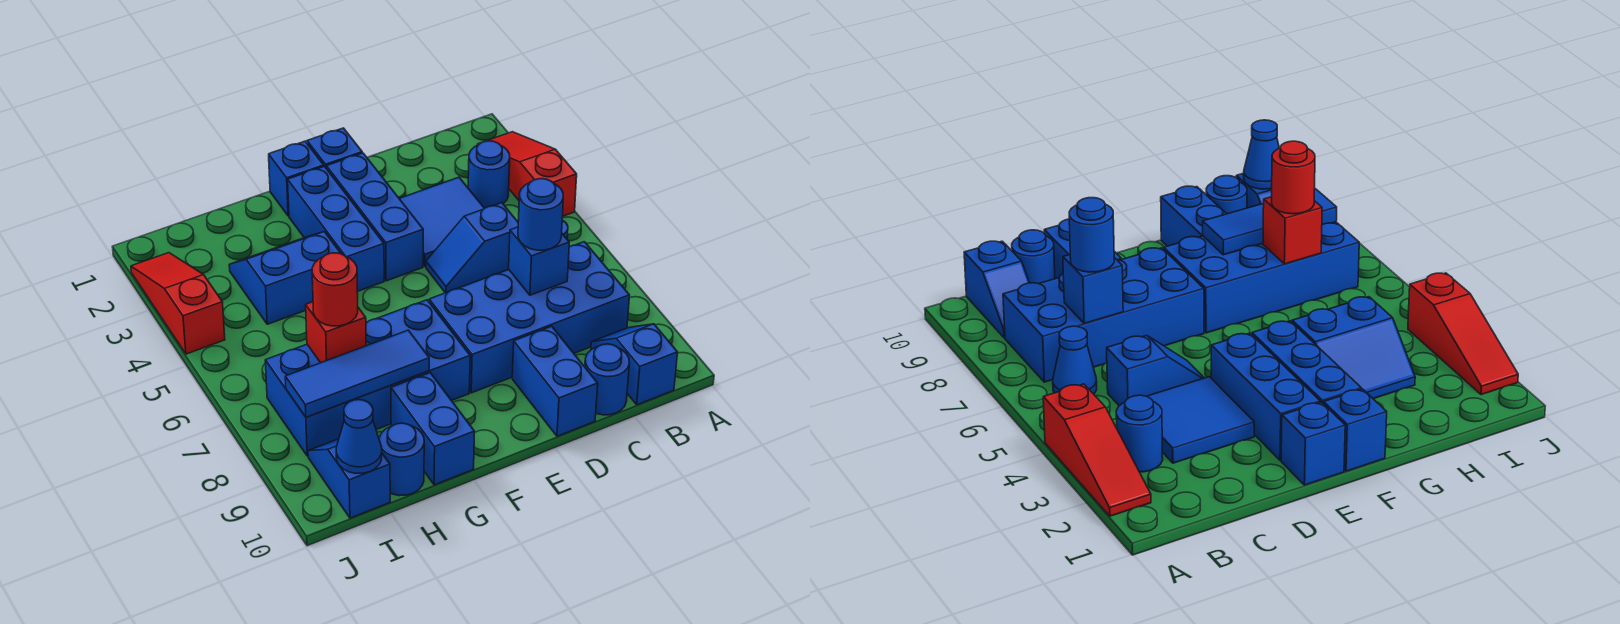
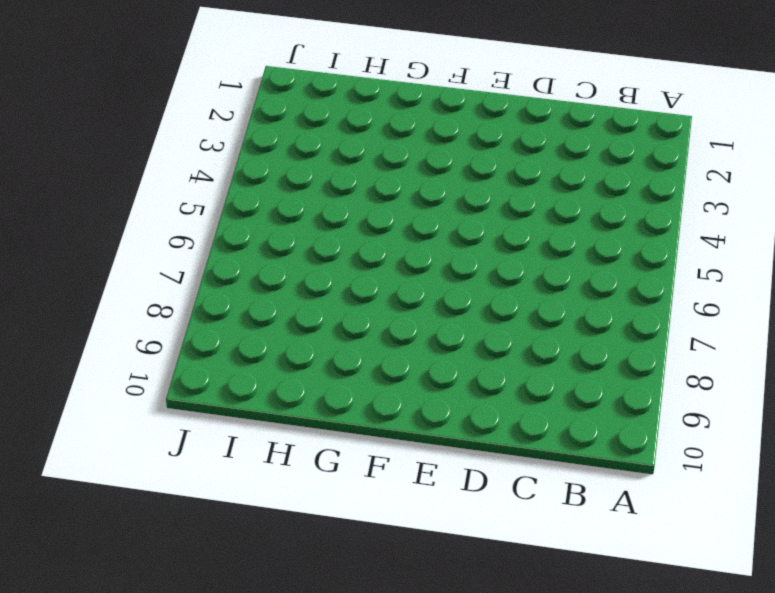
none -> red slope A2:A4 level 1 top 4
none -> blue round brick B3 level 1
none -> blue cone B6 level 1

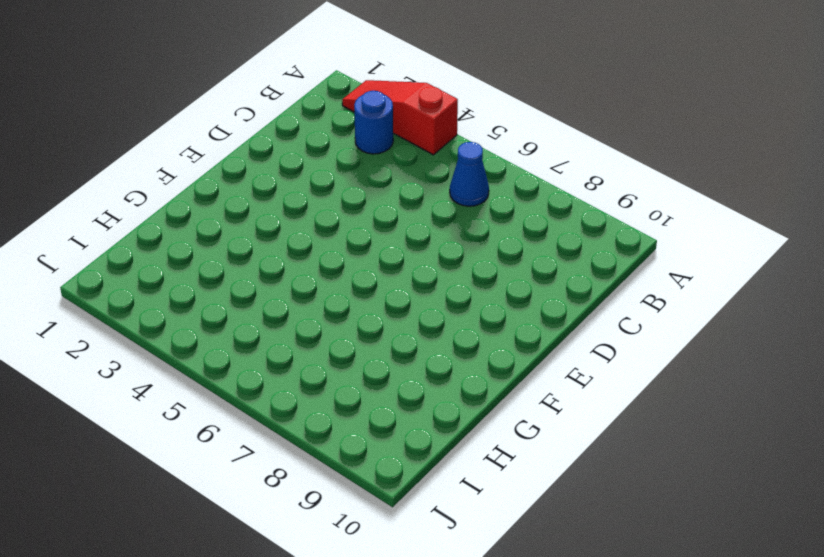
none -> blue brick B7:E8 level 1
none -> blue slope B9:B10 level 1 top 10
none -> blue tile C3:D4 level 1

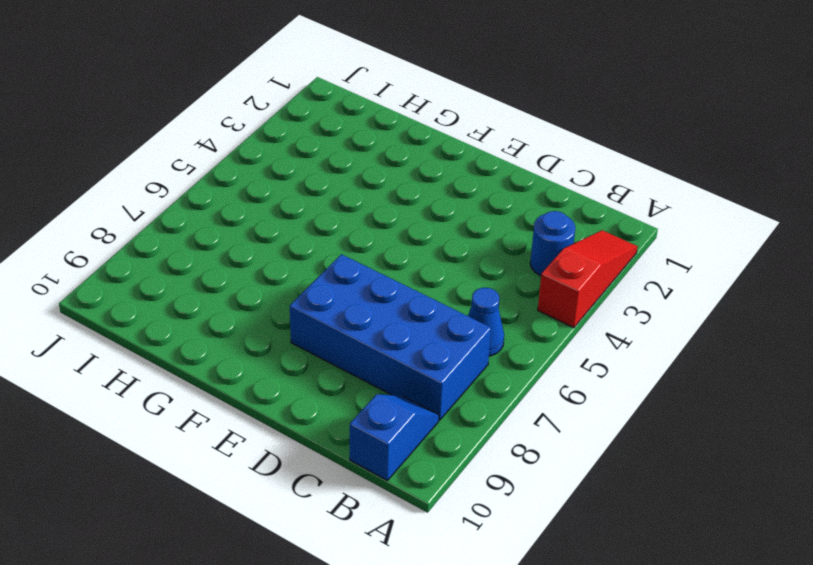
none -> blue tile C3:D4 level 1
none -> blue slope C5:D5 level 1 top C
none -> blue round brick C10 level 1

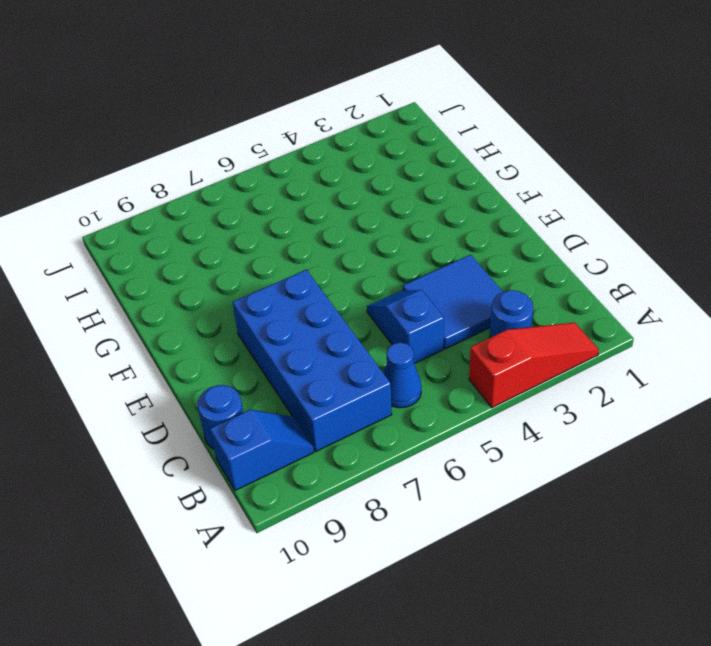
none -> blue brick D9:D10 level 1
none -> blue brick E1 level 1
none -> blue brick E2:E4 level 1

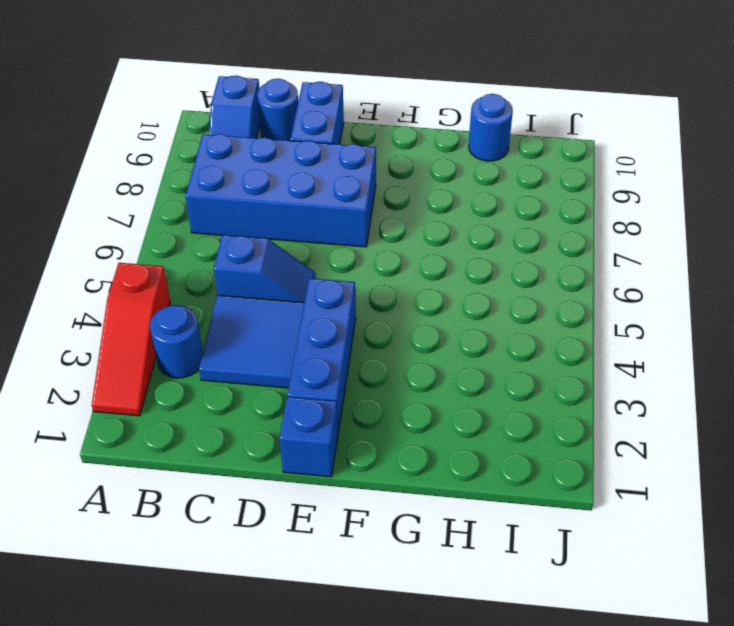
none -> blue cone B6 level 1
none -> blue brick F1 level 1
none -> blue brick F2:F4 level 1

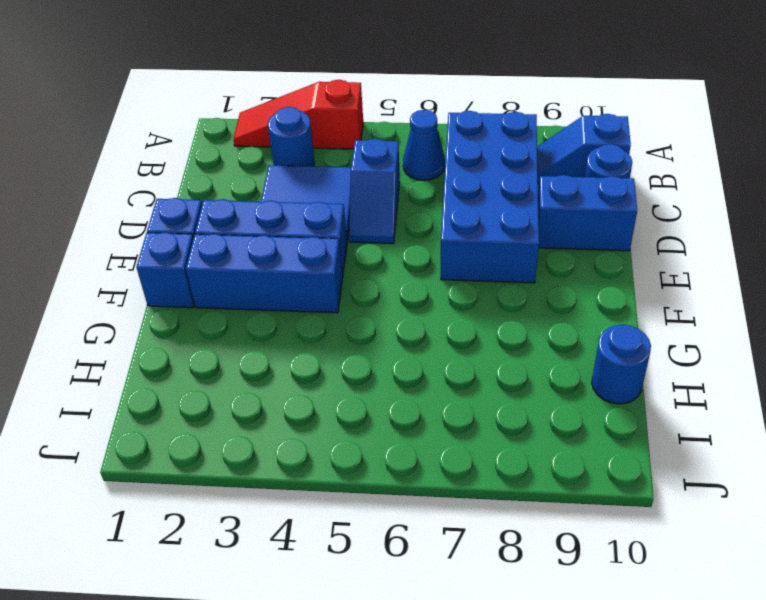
none -> blue brick F7:I8 level 1
none -> blue slope G3:H4 level 1 top 4
none -> blue brick G9:G10 level 1

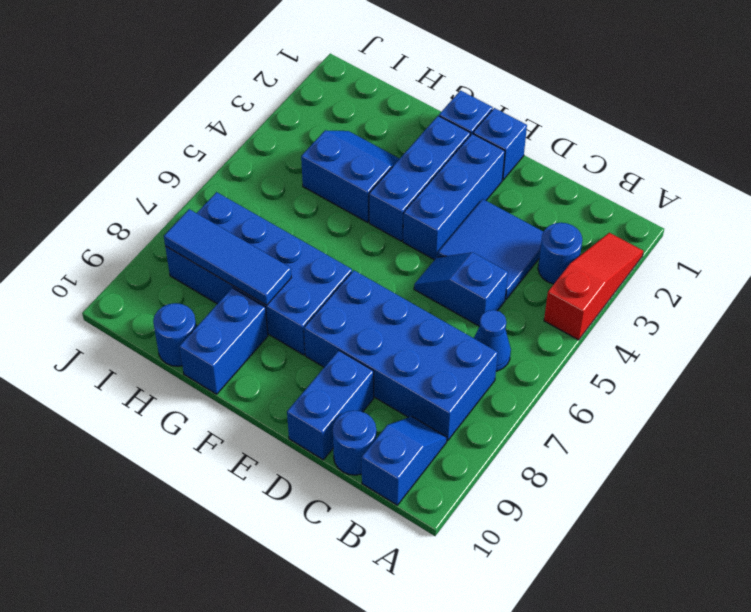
none -> blue slope I9:I10 level 1 top 10
none -> red slope J2:J4 level 1 top 4
none -> blue brick C7 level 2

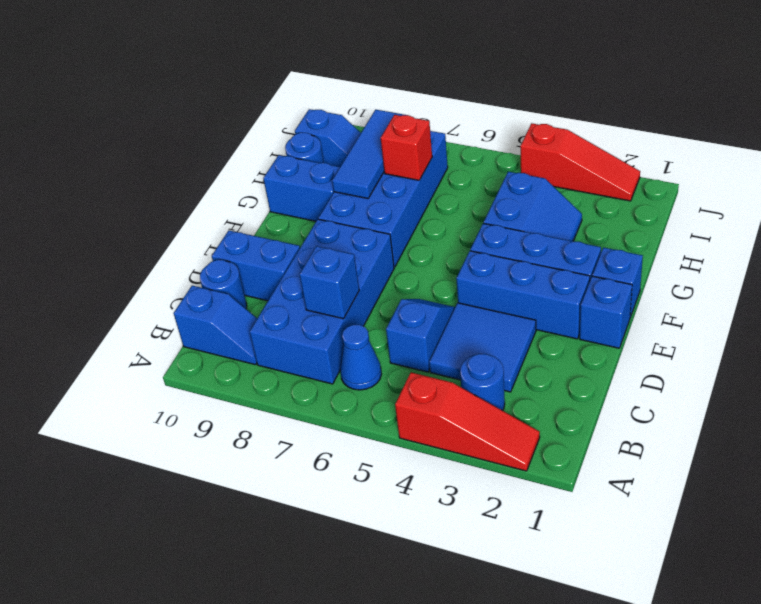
none -> blue cone I10 level 2
none -> blue round brick C7 level 3
none -> red round brick H7 level 3

